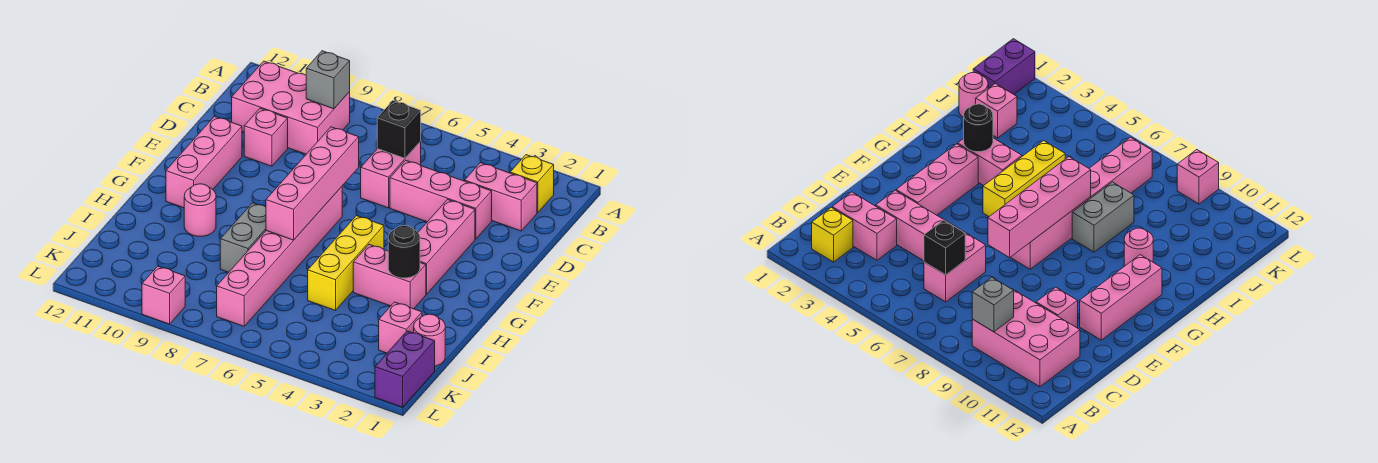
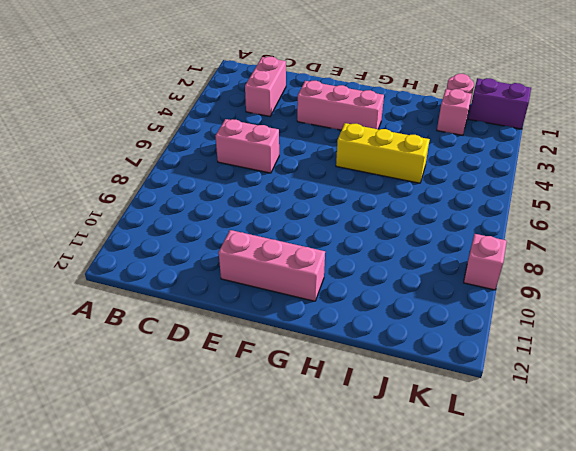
none -> yellow brick B2 level 1
none -> pink brick B9:C11 level 1
none -> pink brick D3:D5 level 1

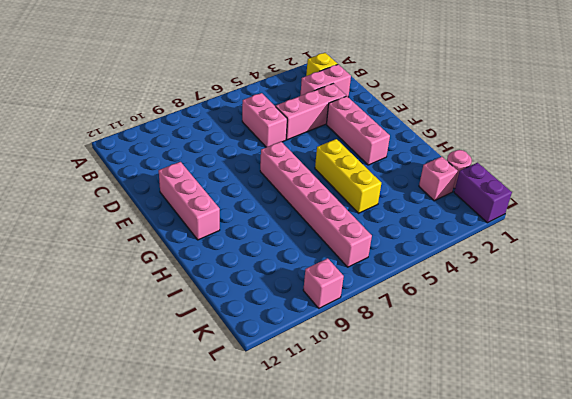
none -> pink brick B9:C11 level 1
none -> pink brick D10 level 1
none -> pink brick H3:H4 level 1

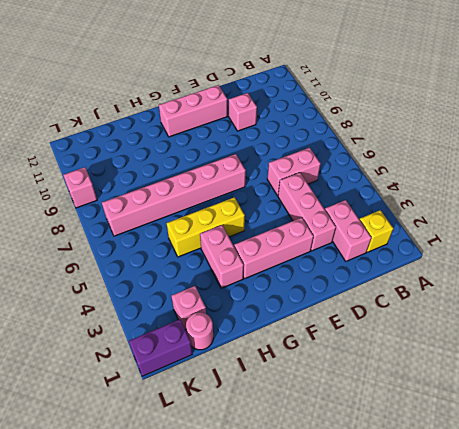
none -> pink brick B9:C11 level 1
none -> grey brick H8:I8 level 1
none -> pink round brick H10 level 1

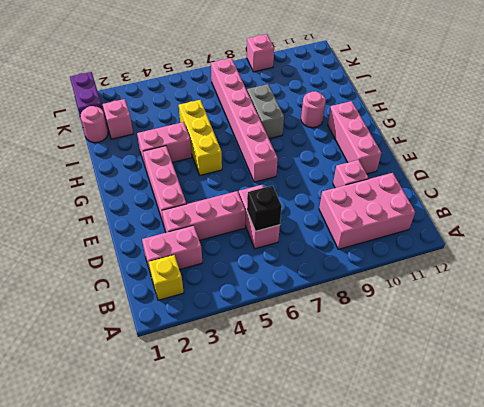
none -> grey brick B9 level 2
none -> pink brick E7:H7 level 2
none -> black round brick H3 level 2

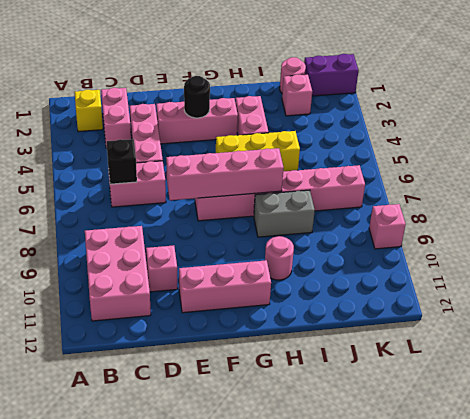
black round brick F3 level 2 -> black round brick H3 level 2
none -> grey brick B9 level 2

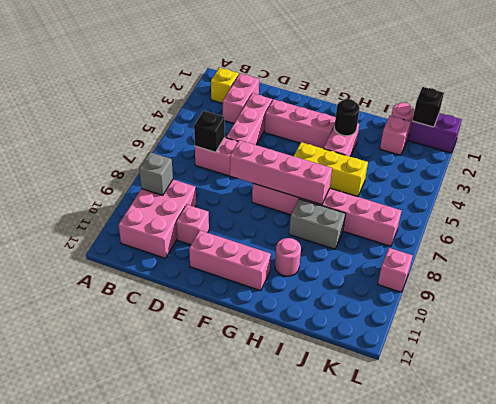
black brick K1 level 2 -> none

